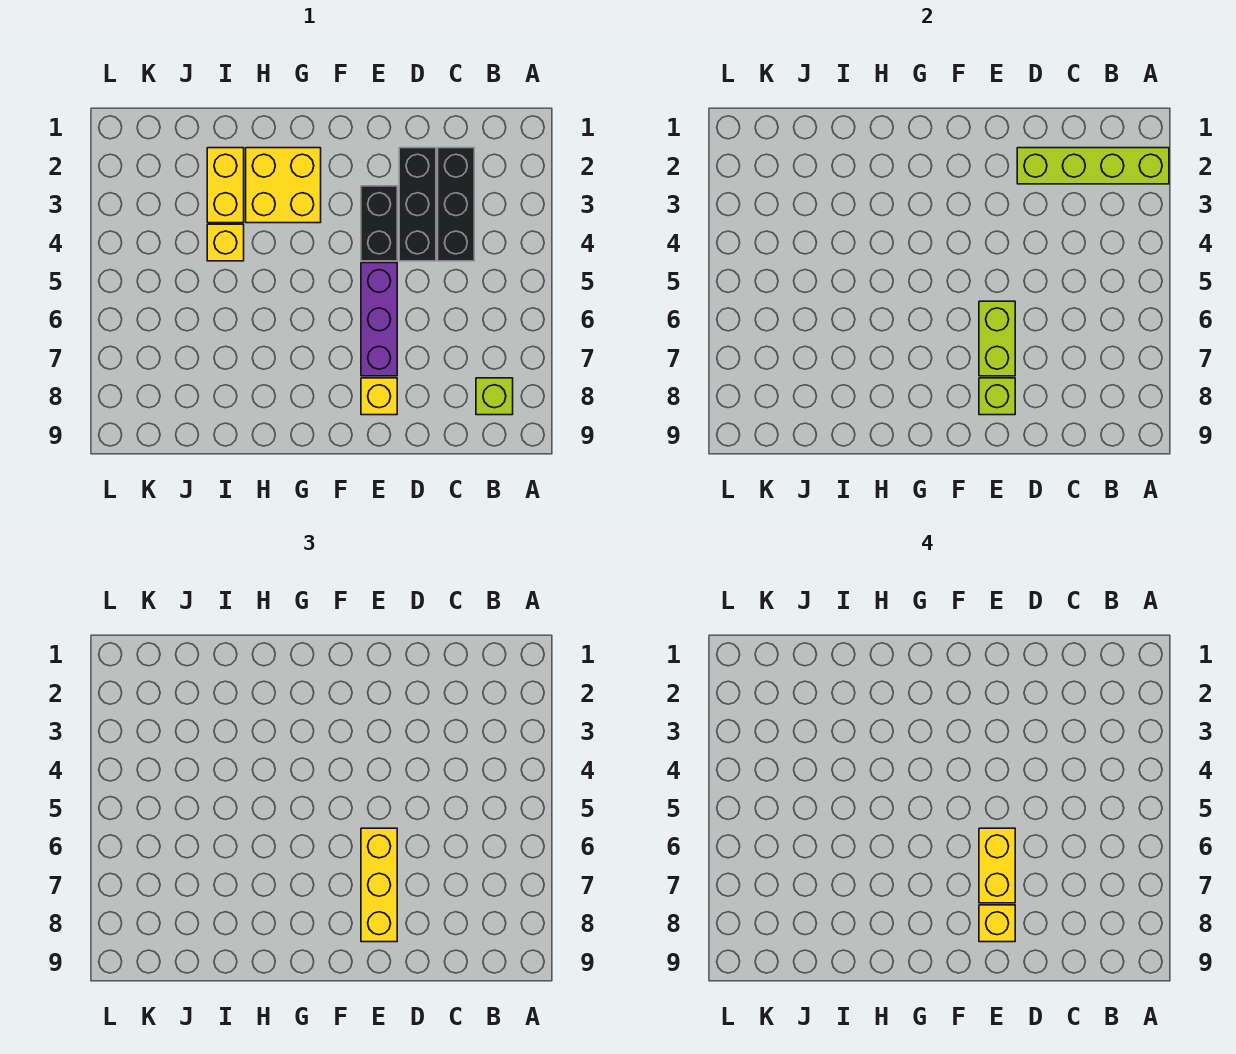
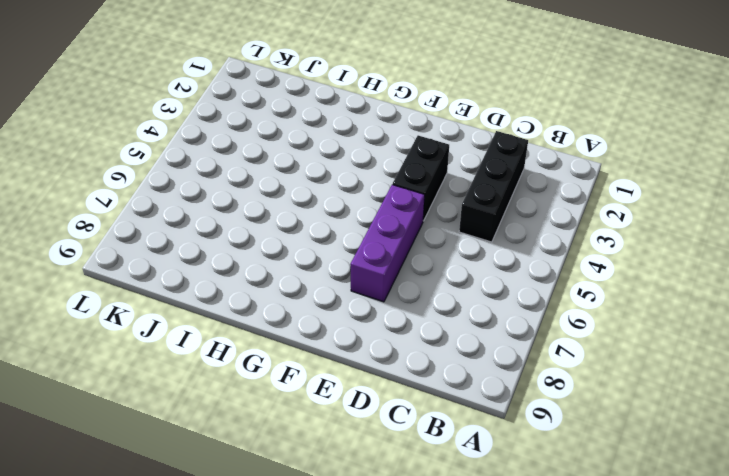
none -> lime brick B8 level 1
none -> black brick D2:D4 level 1
none -> yellow brick E8 level 1

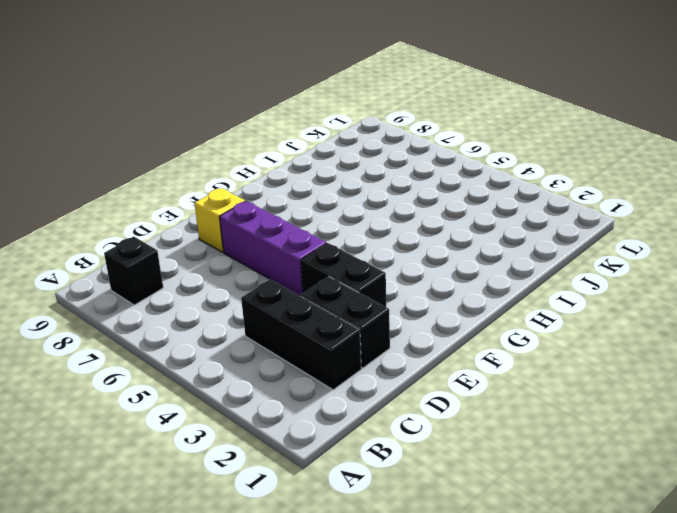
black brick B8 level 1 -> lime brick B8 level 1
black brick D2:D3 level 1 -> black brick D2:D4 level 1
none -> yellow brick G2:H3 level 1
none -> yellow brick I2:I3 level 1
none -> yellow brick I4 level 1

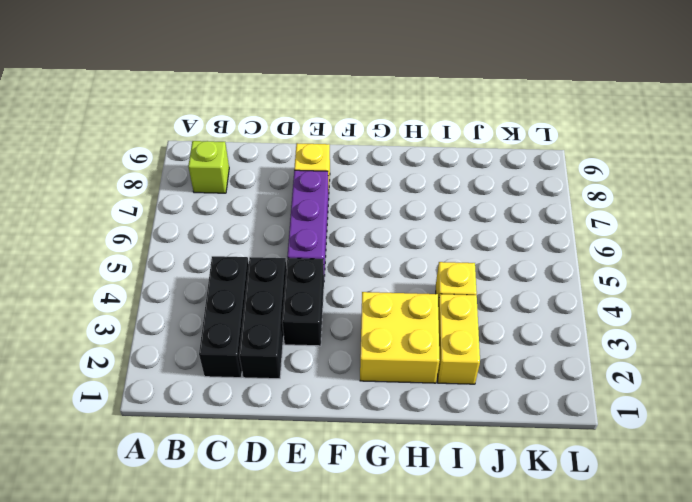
none -> lime brick A2:D2 level 2
none -> lime brick E6:E7 level 2
none -> lime brick E8 level 2

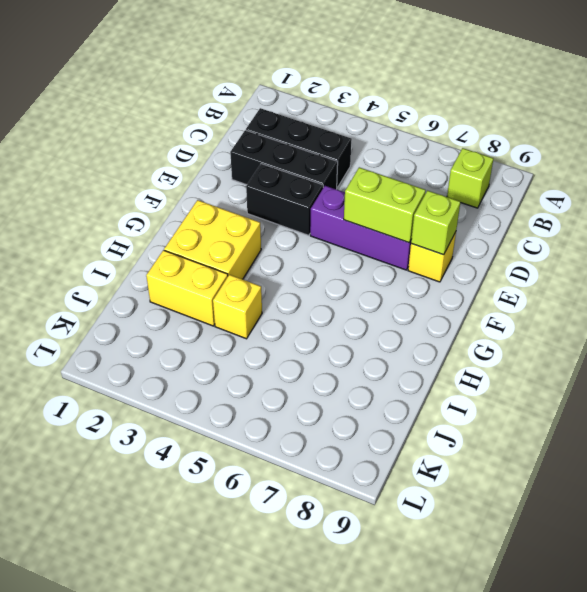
none -> lime brick A2:D2 level 2
none -> yellow brick E6:E8 level 3
none -> yellow brick E6:E7 level 4

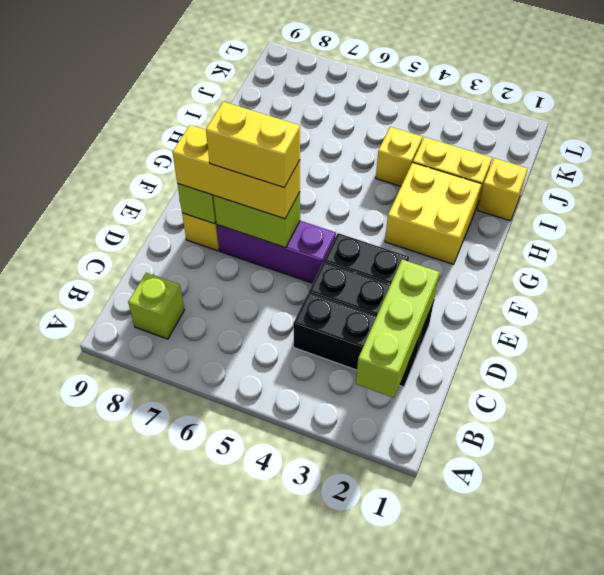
lime brick B2:D2 level 2 -> lime brick A2:D2 level 2
yellow brick I1 level 1 -> yellow brick E8 level 4

